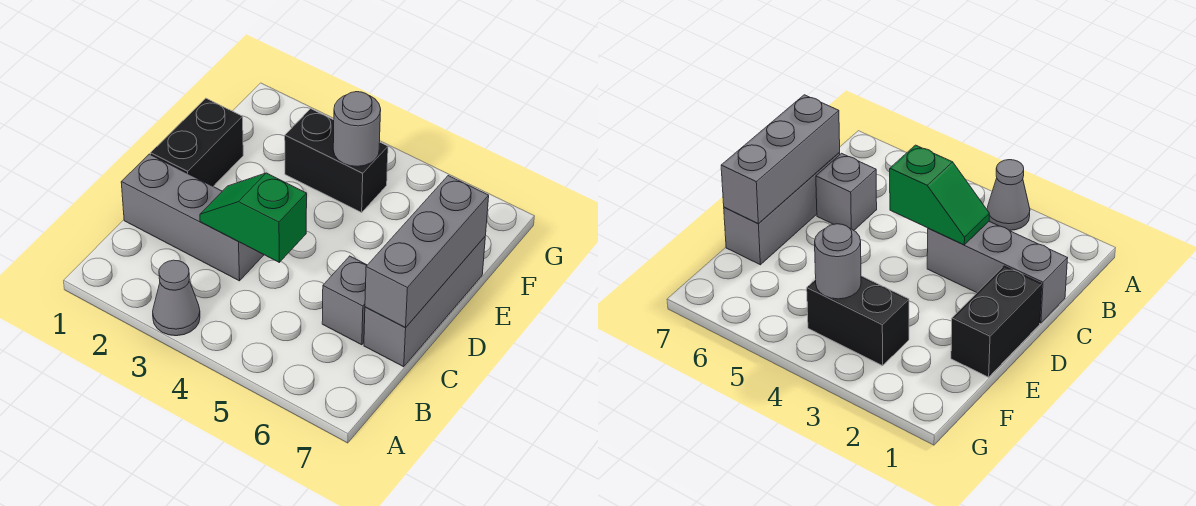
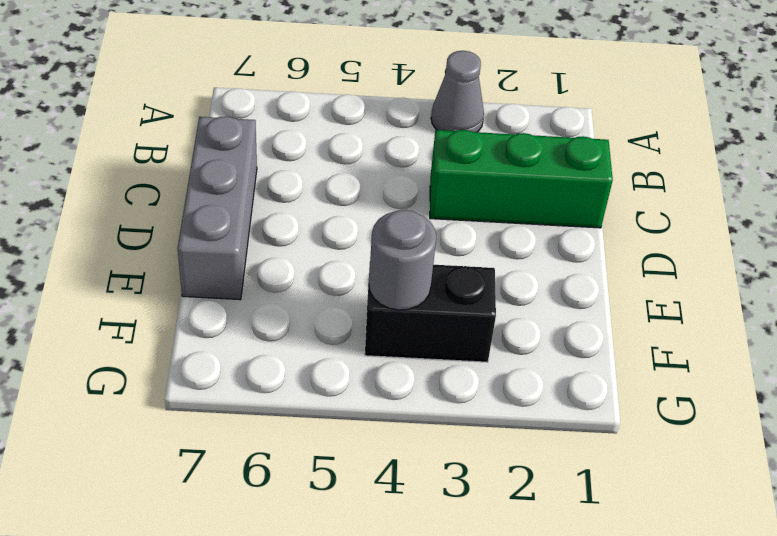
green brick C1:C3 level 1 -> grey brick C1:C3 level 1
none -> grey brick C6 level 1
none -> black brick D1:E1 level 1

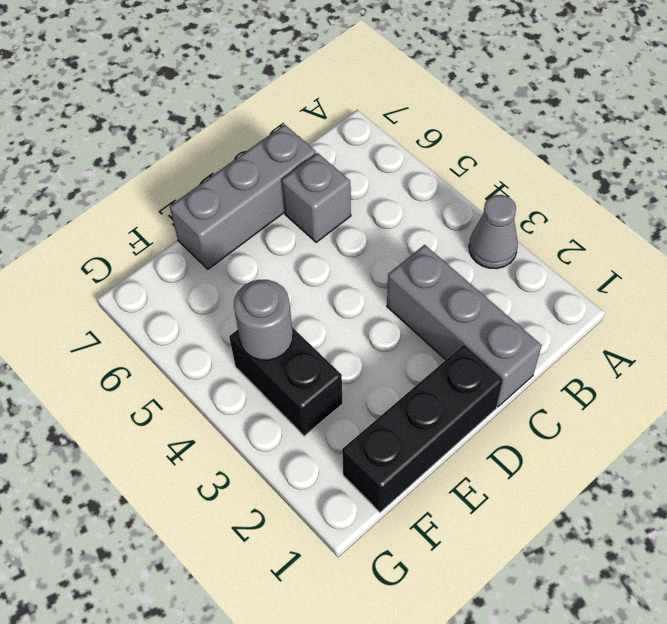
black brick D1:F1 level 1 -> black brick D1:E1 level 1
none -> green slope C3:C4 level 2 top 4
none -> grey brick C7:E7 level 2

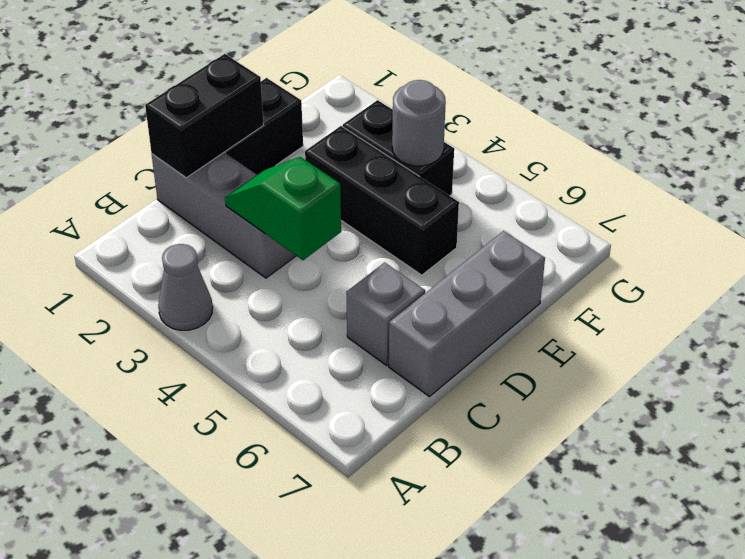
black brick C1:D1 level 2 -> none
black brick E3:E5 level 1 -> none
none -> grey brick C7:E7 level 2

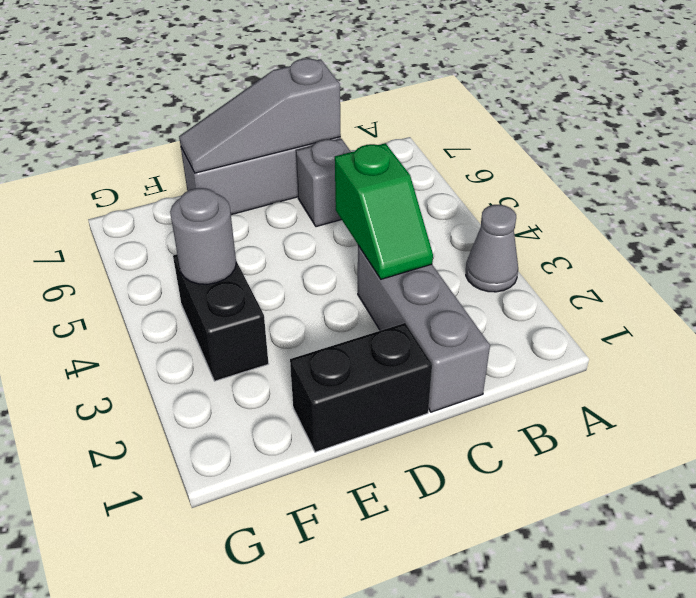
grey slope C7:E7 level 2 top C -> grey brick C7:E7 level 2

